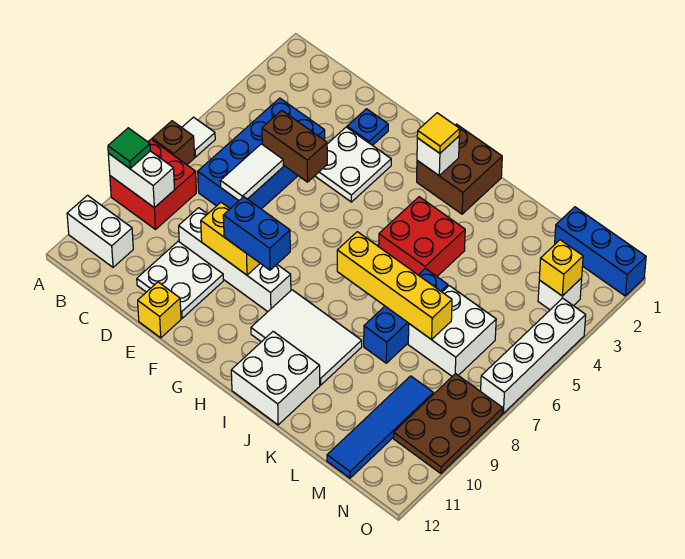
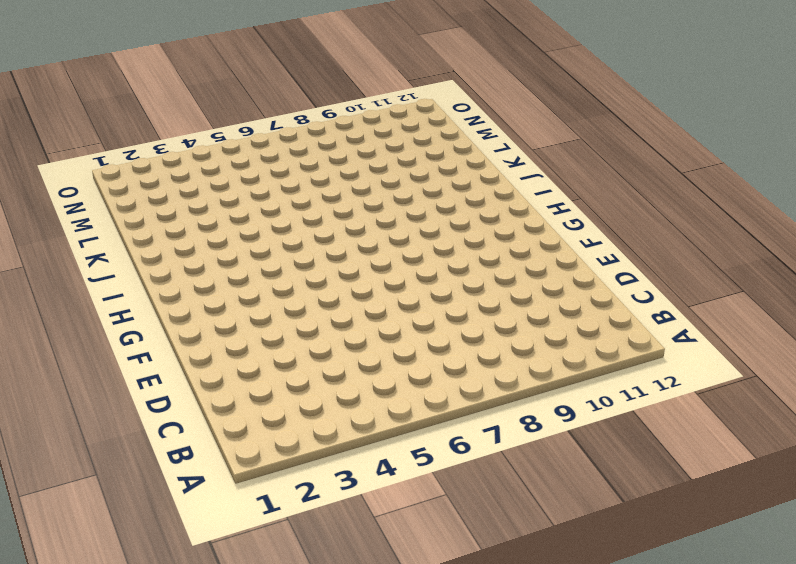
none -> white tile A6 level 1
none -> brown brick A7 level 1
none -> red brick A8:B9 level 1
none -> white brick A11:B11 level 1

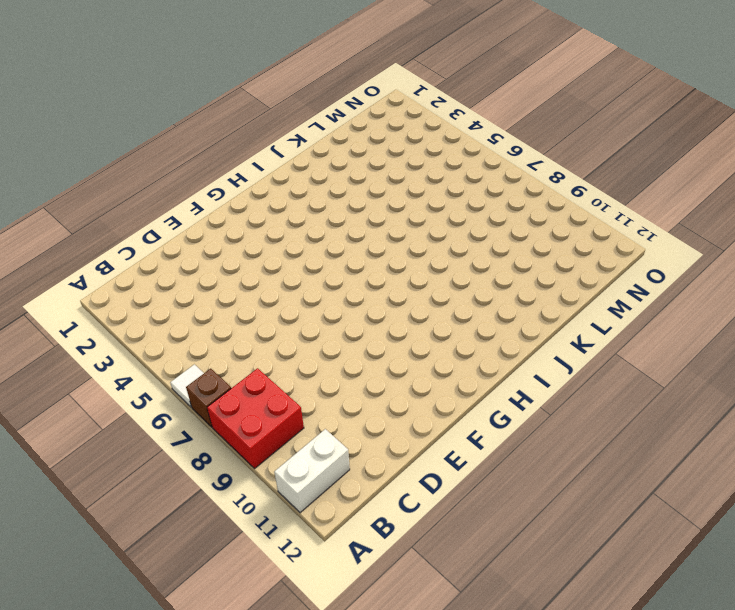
none -> blue brick C4:D7 level 1
none -> white brick D9:G9 level 1
none -> white plate D10:E11 level 1
none -> blue plate E2 level 1

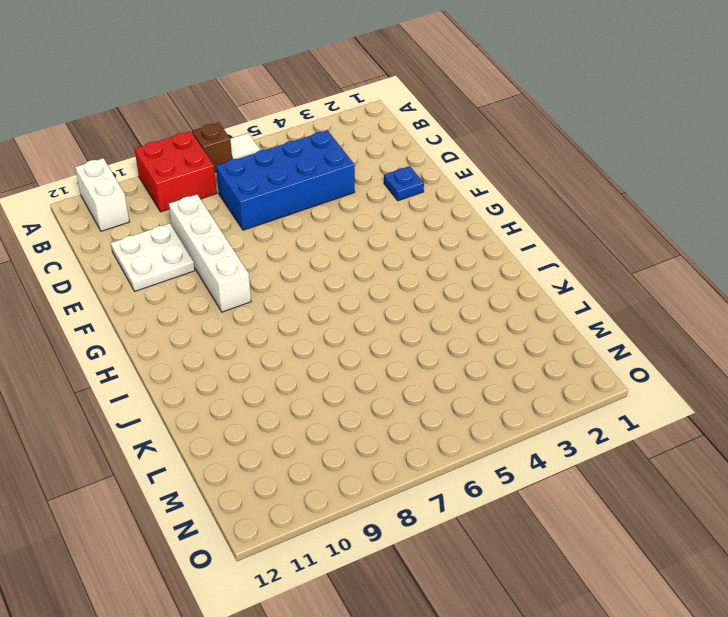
none -> white plate E3:F4 level 1
none -> yellow brick E12 level 1
none -> brown brick H1:I2 level 1
none -> white tile H9:J10 level 1

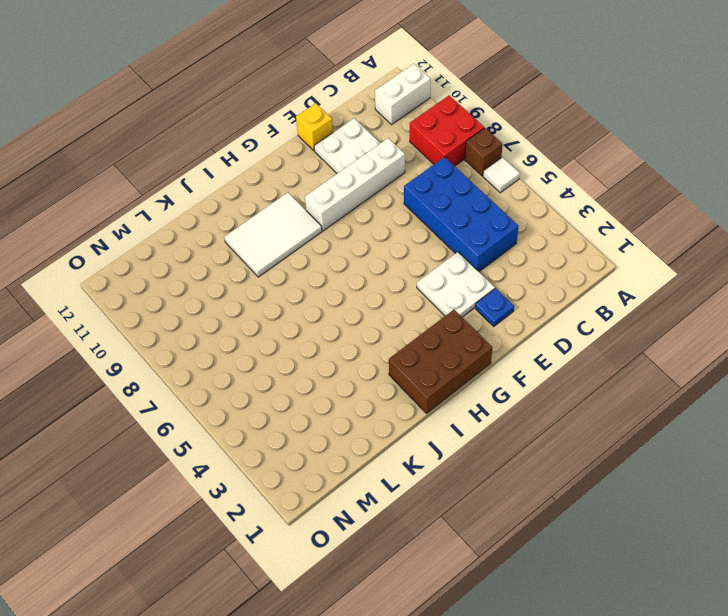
brown brick G1:I2 level 1 -> brown brick H1:I2 level 1
none -> red brick I4:J5 level 1
none -> white brick I11:J12 level 1
none -> blue brick K6:K8 level 1
none -> white brick L6:M7 level 1

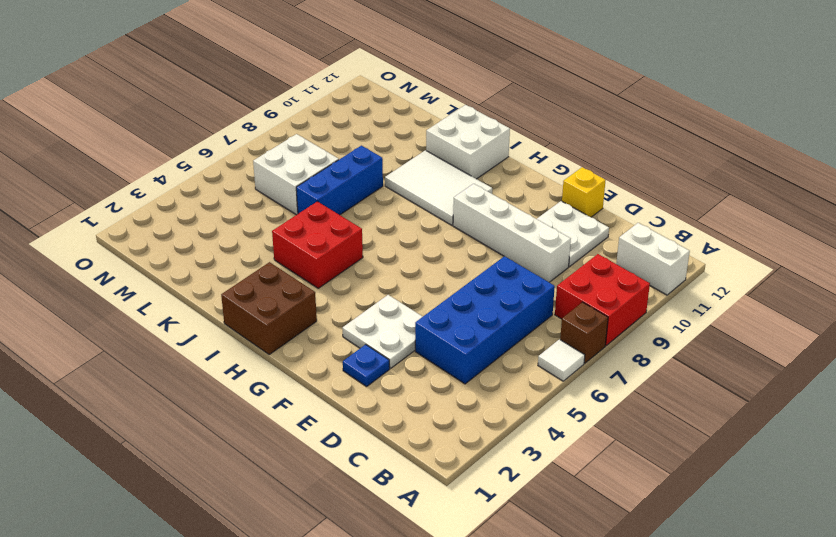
none -> blue brick M1:O1 level 1
none -> blue tile M9:M12 level 1
none -> white brick N3 level 1
none -> brown plate N8:O10 level 1

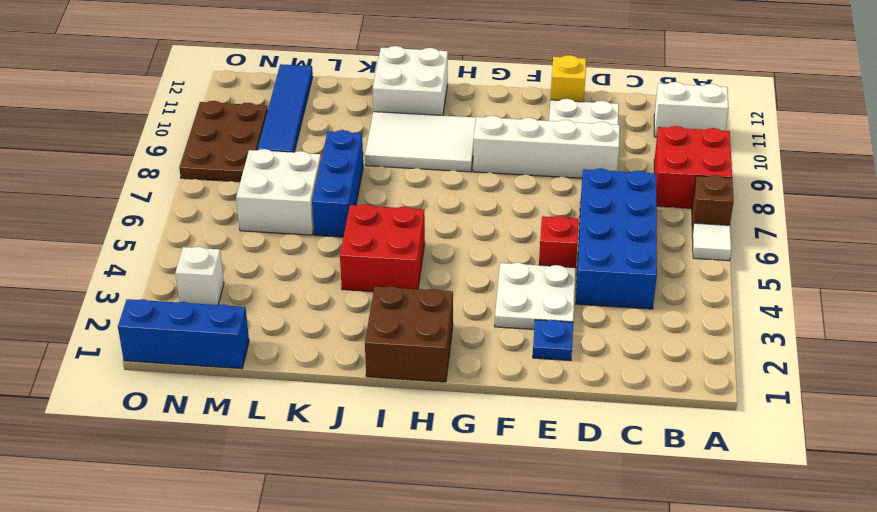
red brick E5 level 1 -> none
none -> white brick O4:O7 level 1
none -> white brick A9:B9 level 2
none -> brown brick D5:E5 level 2
none -> white tile D6:D7 level 2

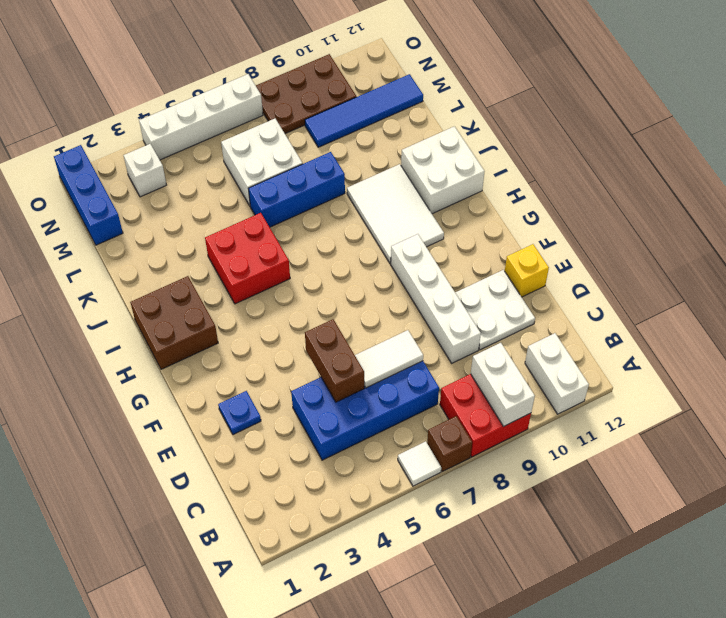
none -> white plate E3:F4 level 1
none -> yellow brick E9:F9 level 2
none -> white brick H2 level 2
none -> yellow brick I7:L7 level 2

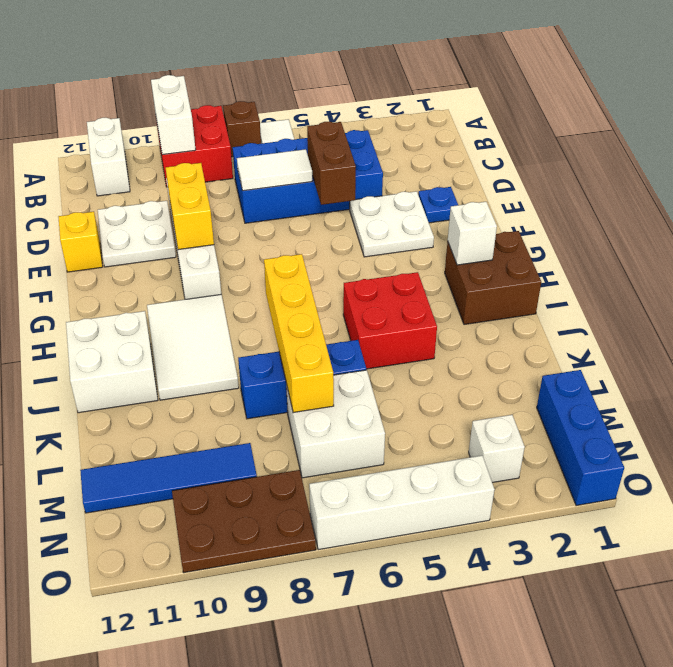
none -> yellow brick N3 level 2
none -> green tile A9 level 3
none -> blue brick F9:G9 level 3
none -> yellow tile H2 level 3

